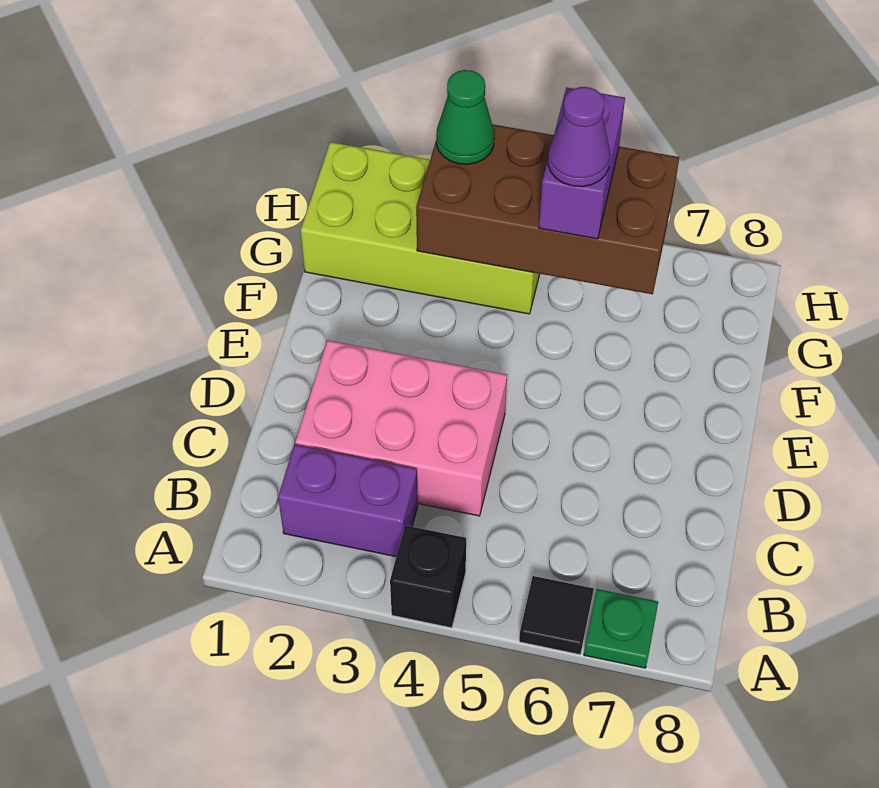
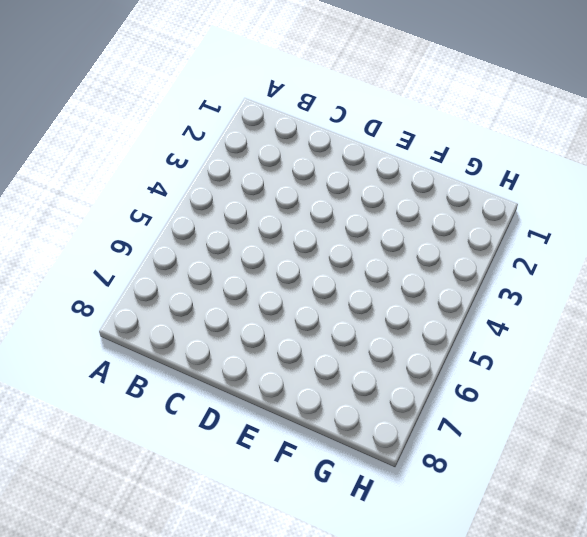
none -> black brick A4 level 1
none -> black tile A6 level 1

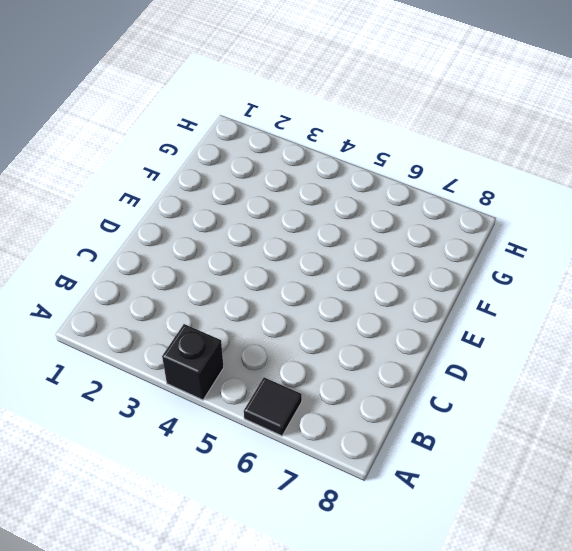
none -> green plate A7 level 1
none -> purple brick B2:B3 level 1

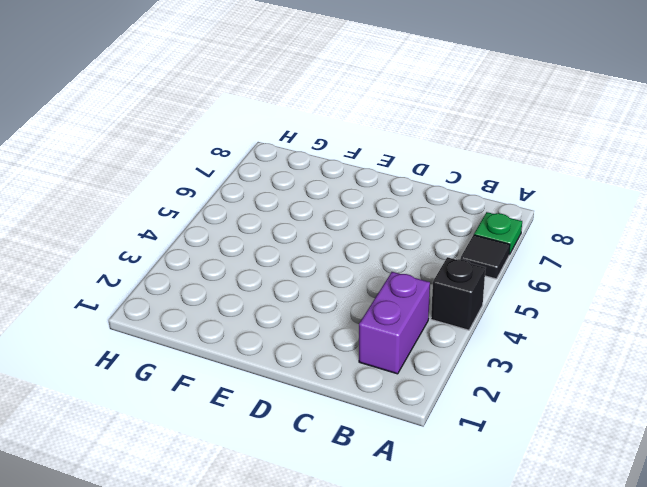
none -> pink brick C2:D4 level 1
none -> lime brick G1:H4 level 1

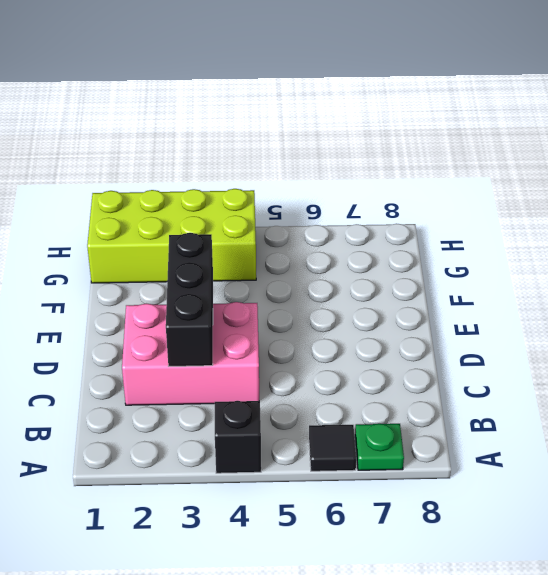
black brick C3:E3 level 2 -> none
none -> purple brick B2:B3 level 1
none -> brown brick G3:H6 level 2

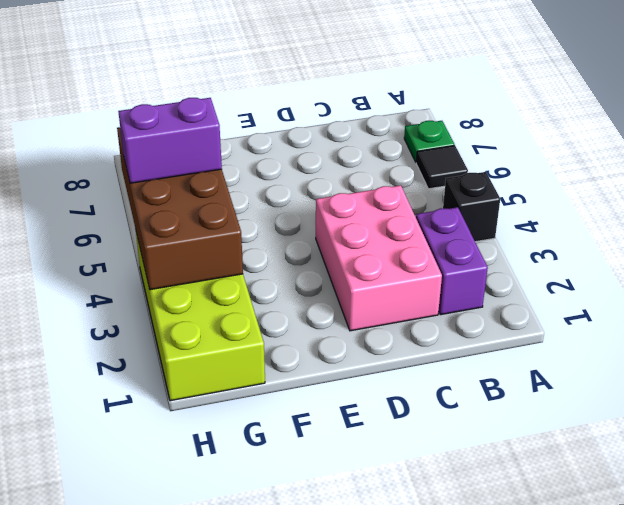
none -> green cone H3 level 3
none -> purple cone G5 level 4

